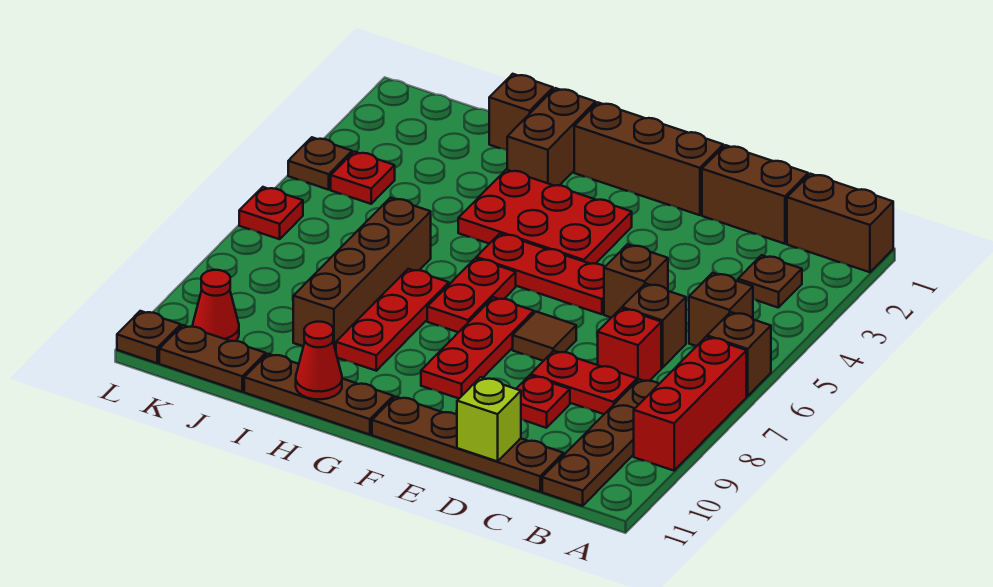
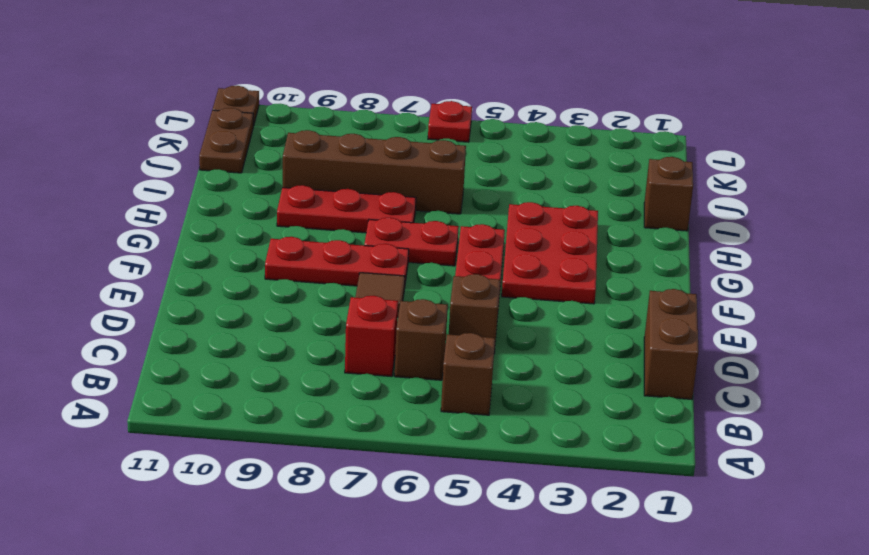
none -> brown brick A1:B1 level 1
none -> brown brick A6 level 1
none -> red brick A7:A9 level 1
none -> brown plate B3 level 1

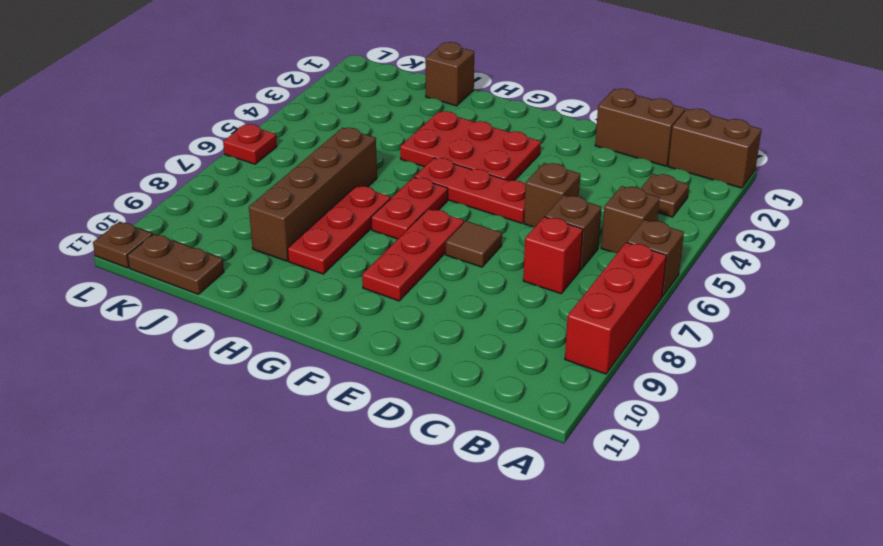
none -> brown plate B8:B11 level 1
none -> red plate C8:D8 level 1
none -> brown plate C11:F11 level 1
none -> red plate D9 level 1

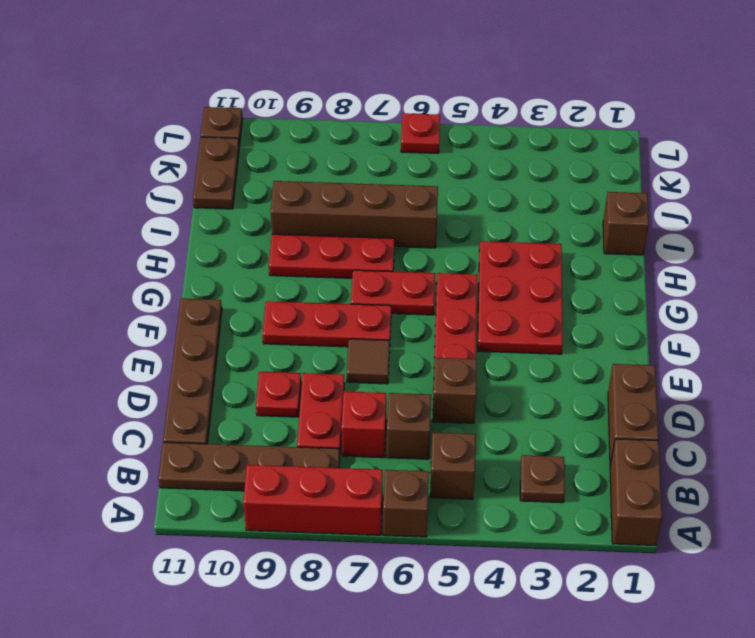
none -> brown brick E1:G1 level 1
none -> brown plate G11:I11 level 1
none -> brown brick H1:H2 level 1
none -> red plate K4 level 1

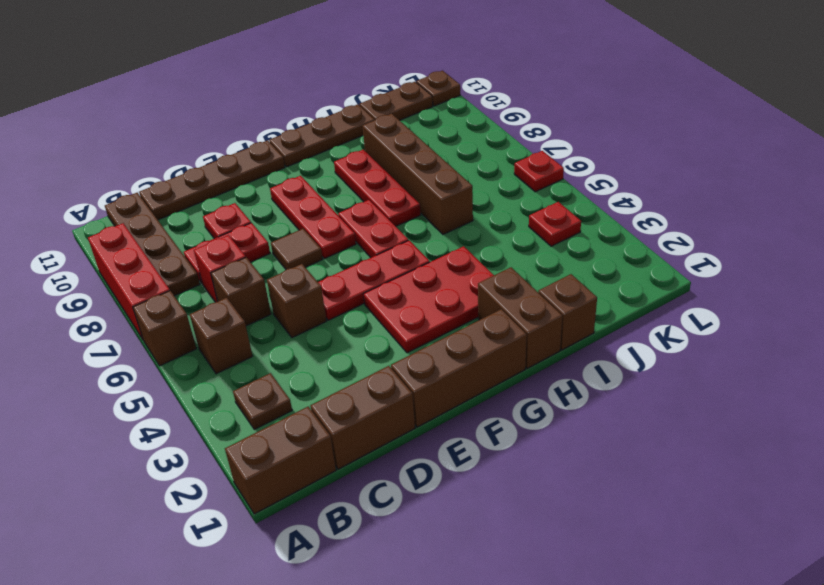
none -> red cone K10 level 1
none -> brown plate L4 level 1
none -> lime brick D11 level 2
none -> red cone H11 level 2

